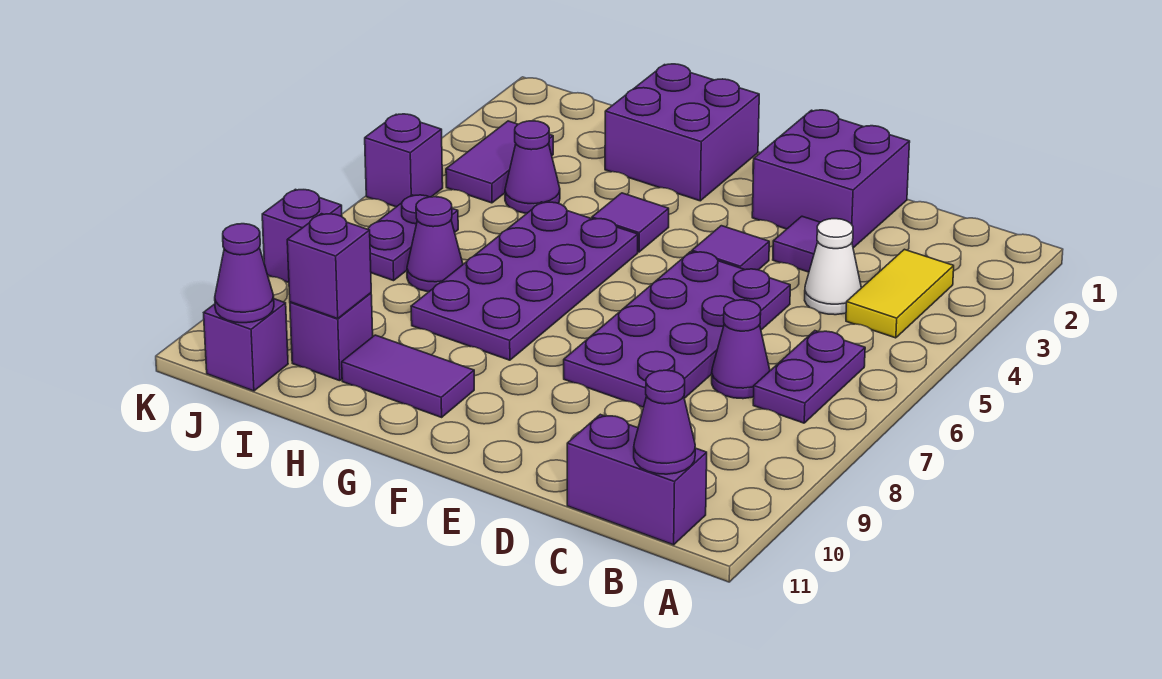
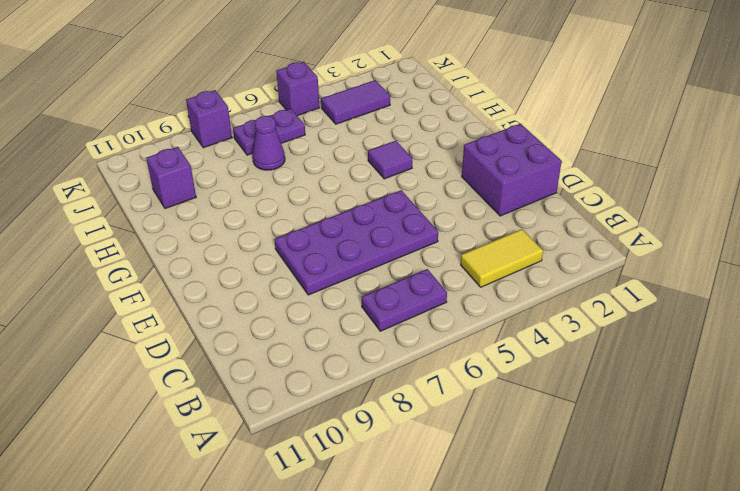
none -> purple brick B11:C11 level 1
none -> white cone C4 level 1
none -> purple cone C7 level 1

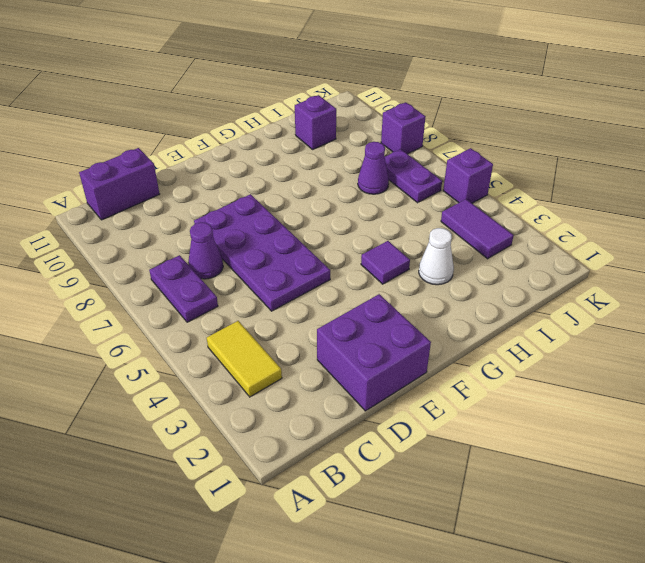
white cone H3 level 1 -> white cone C4 level 1
none -> purple tile D3 level 1
none -> purple tile E4 level 1
none -> purple brick G1:H2 level 1

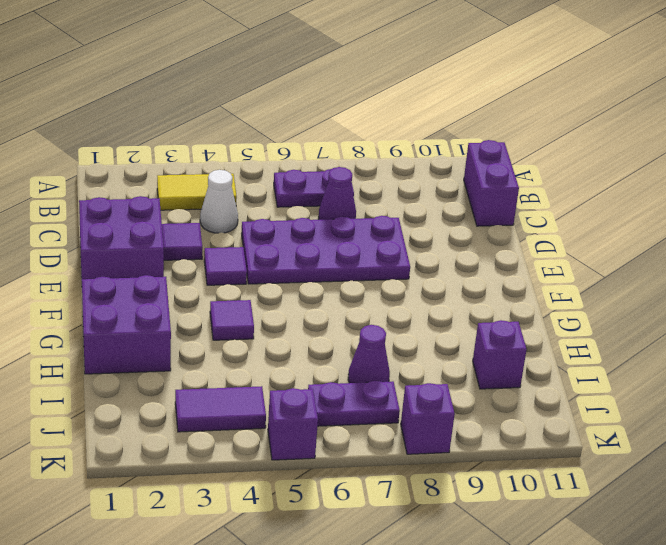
none -> purple plate G5:H8 level 1
none -> purple tile G10:H10 level 1
none -> purple cone I4 level 1

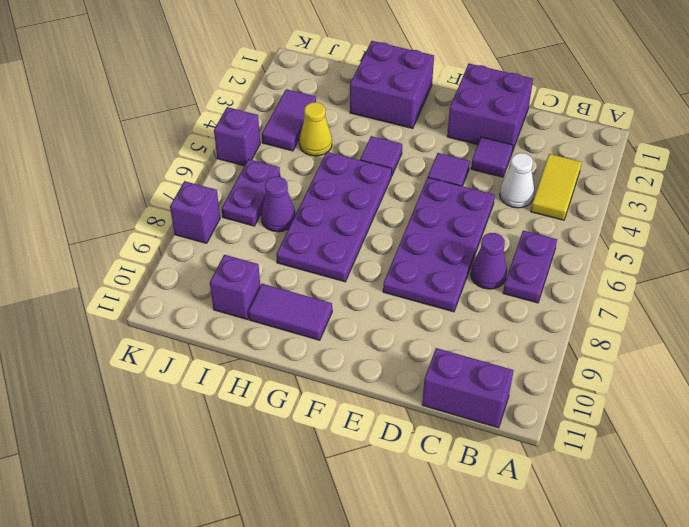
yellow cone I4 level 1 -> purple cone I4 level 1
none -> purple brick J11 level 1
none -> purple cone B11 level 2
none -> purple brick I10 level 2

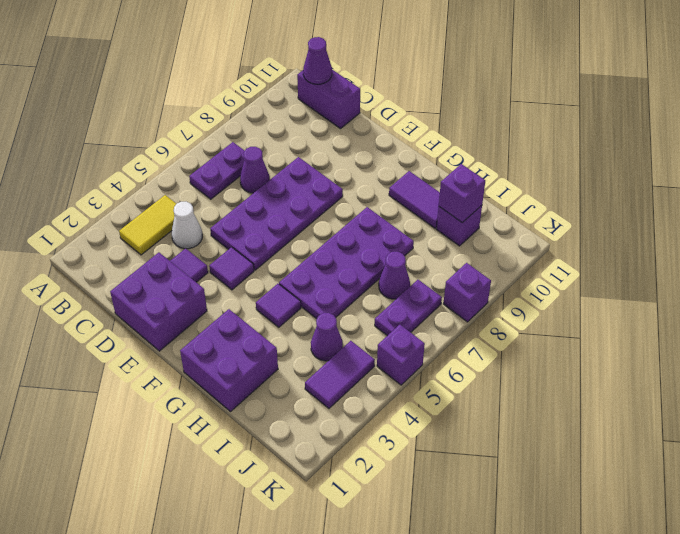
none -> purple brick J11 level 1
none -> purple cone J11 level 2

